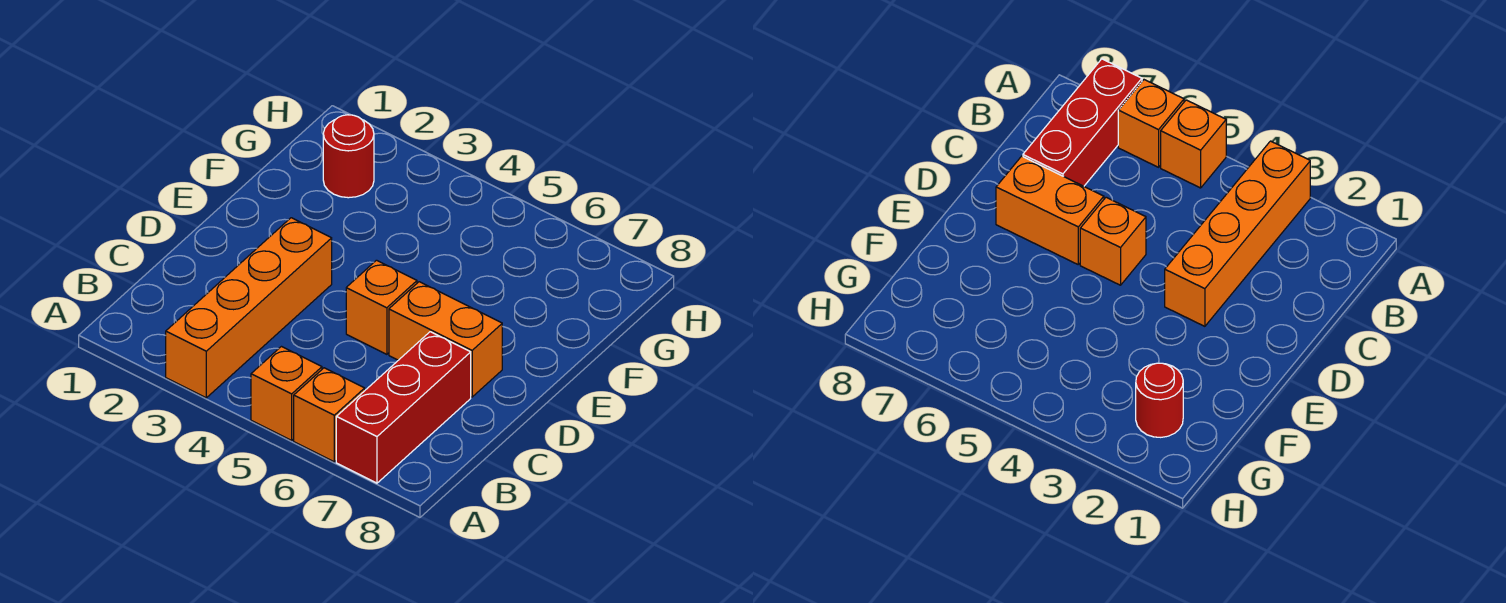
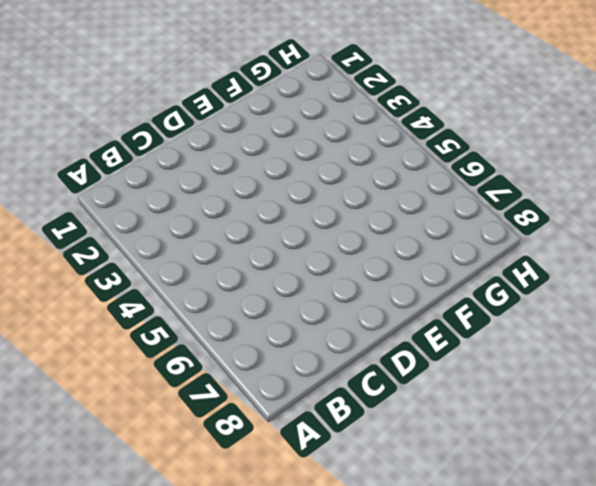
none -> orange brick A3:D3 level 1
none -> orange brick A5 level 1

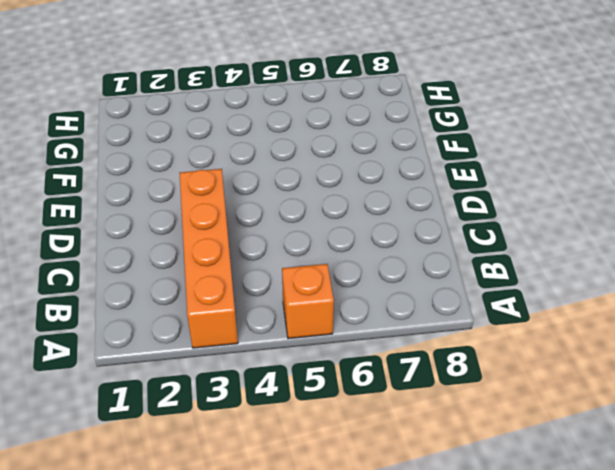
none -> orange brick A6 level 1
none -> red brick A7:C7 level 1

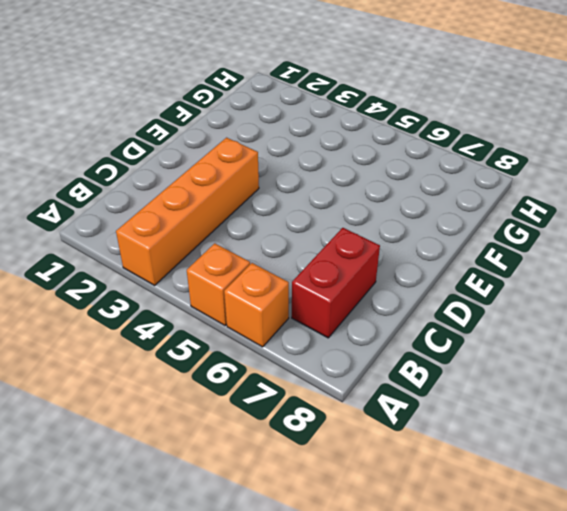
red brick B7:C7 level 1 -> red brick A7:C7 level 1
none -> orange brick D5 level 1
none -> orange brick D6:D7 level 1

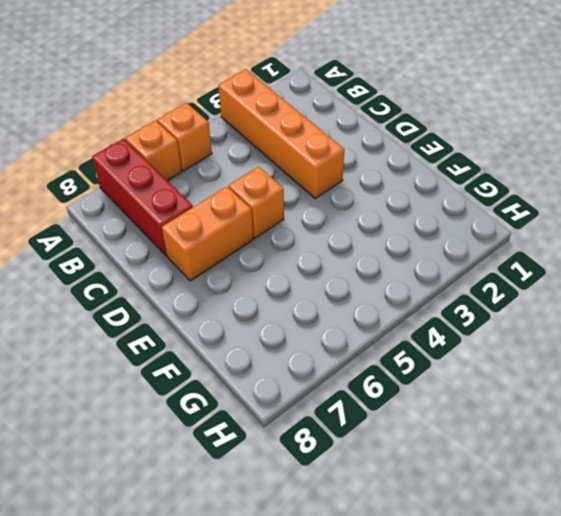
none -> red round brick G2 level 1

